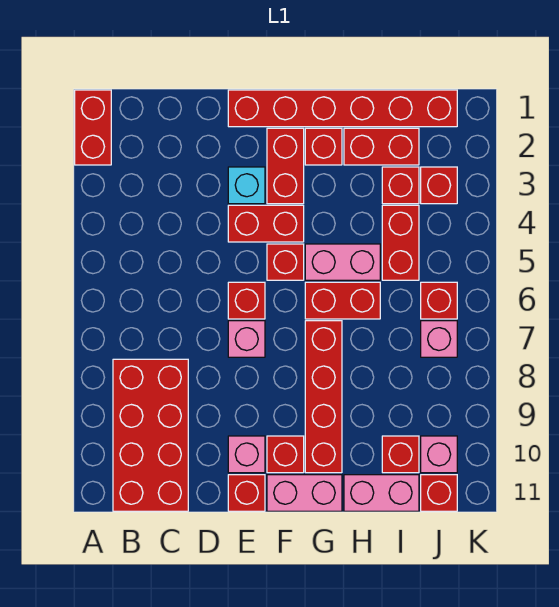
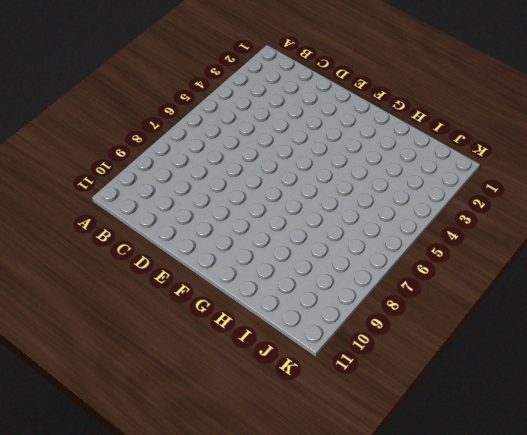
none -> red brick A1:A2 level 1
none -> red brick B8:C11 level 1
none -> red brick E1:J1 level 1

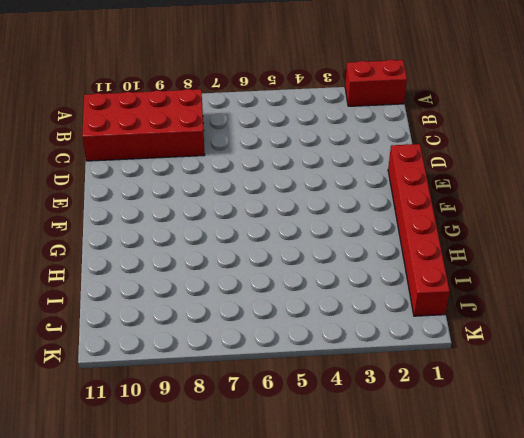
none -> cyan brick E3 level 1
none -> red brick E4:F4 level 1
none -> red brick E6 level 1

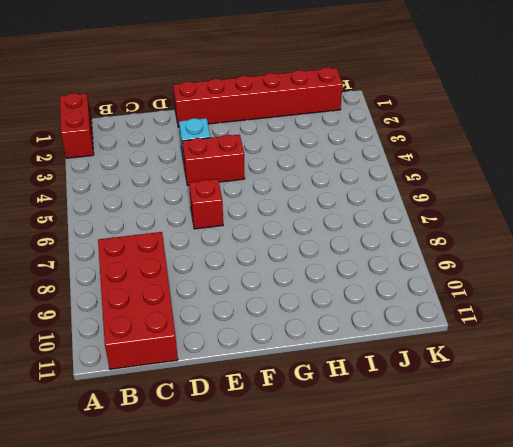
none -> pink brick E7 level 1
none -> pink brick E10 level 1
none -> red brick E11 level 1

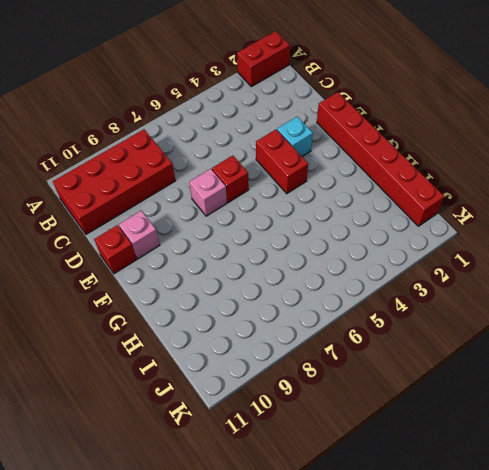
none -> red brick F2:F3 level 1
none -> red brick F5 level 1
none -> red brick F10 level 1

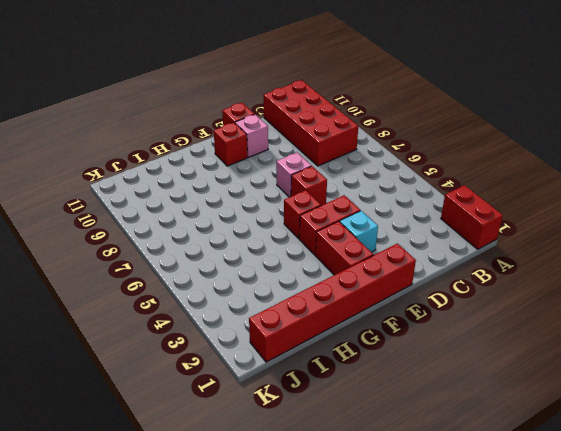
none -> pink brick F11:G11 level 1
none -> red brick G2 level 1
none -> pink brick G5:H5 level 1

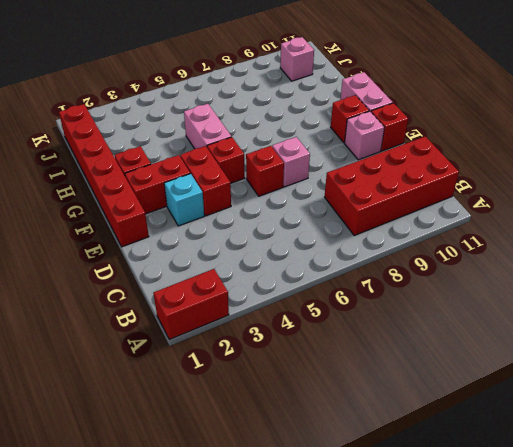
none -> red brick G6:H6 level 1
none -> red brick G7:G10 level 1
none -> red brick H2:I2 level 1

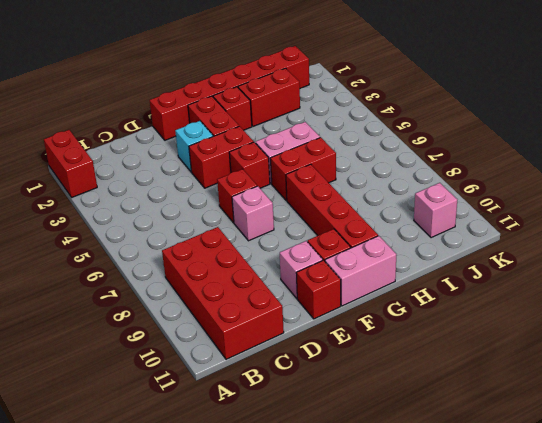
none -> pink brick H11:I11 level 1
none -> red brick I3 level 1
none -> red brick I4:I5 level 1

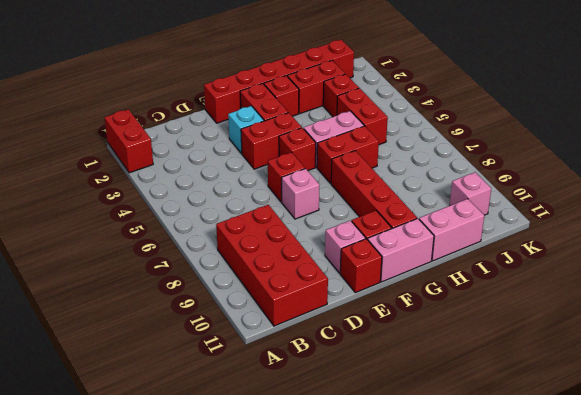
none -> red brick I10 level 1
none -> red brick J3 level 1
none -> red brick J6 level 1

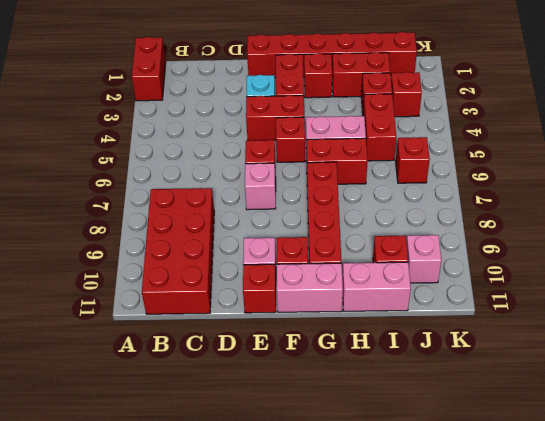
none -> pink brick J7 level 1
none -> red brick J11 level 1

